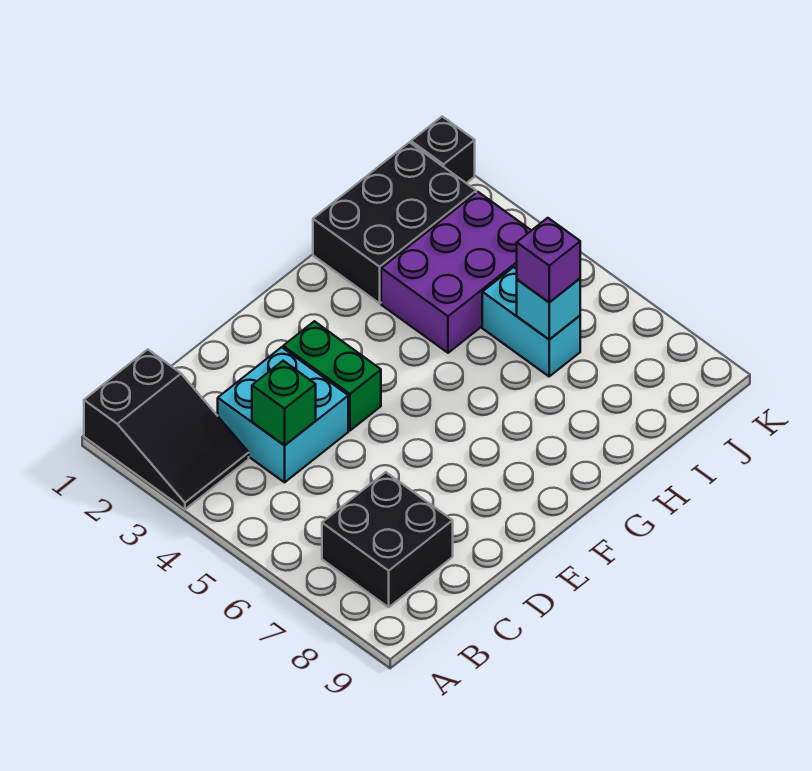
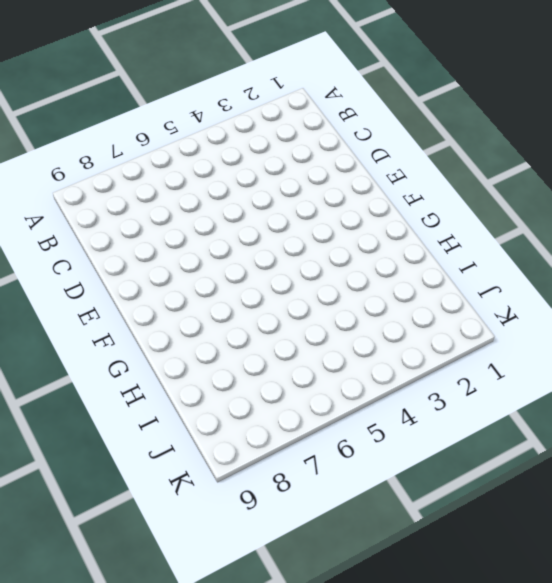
none -> black slope A1:B3 level 1 top 1
none -> black brick B7:C8 level 1

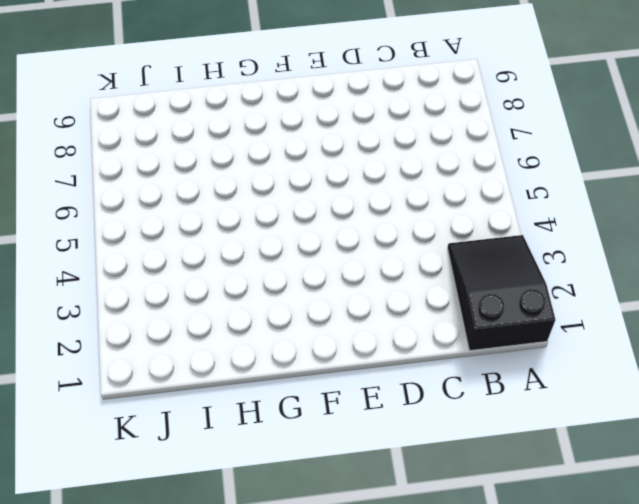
none -> black brick B7:C8 level 1
none -> cyan brick C3:D4 level 1

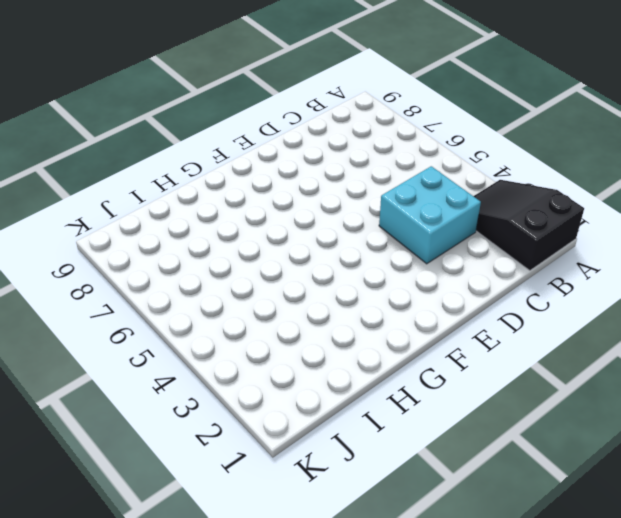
none -> black brick B7:C8 level 1
none -> green brick E3:E4 level 1

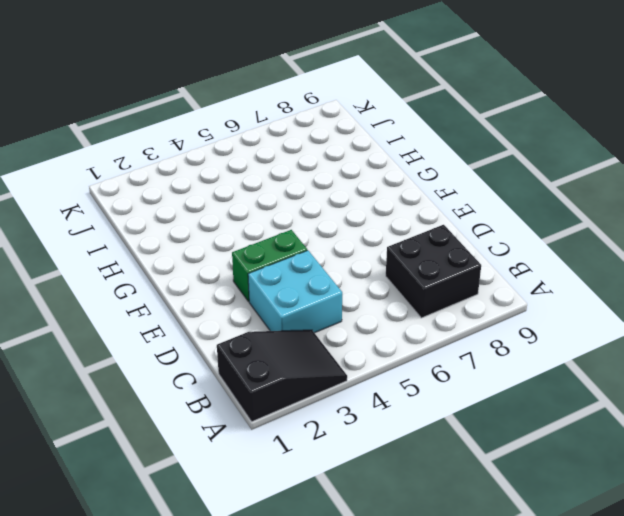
none -> black brick H1:J2 level 1
none -> purple brick H3:J4 level 1

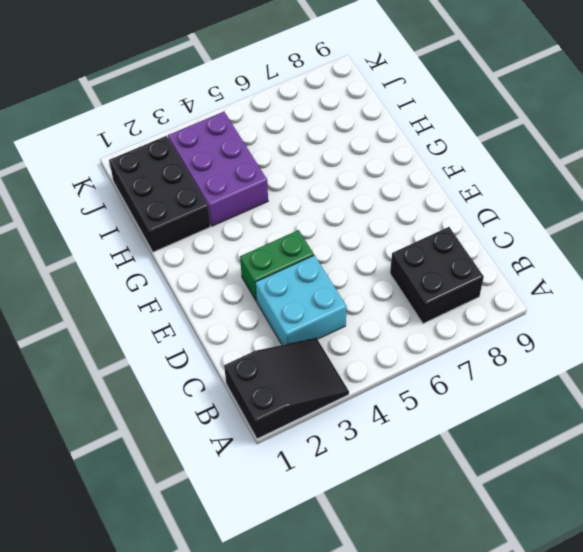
none -> cyan brick I5:I6 level 1
none -> black brick K1 level 1

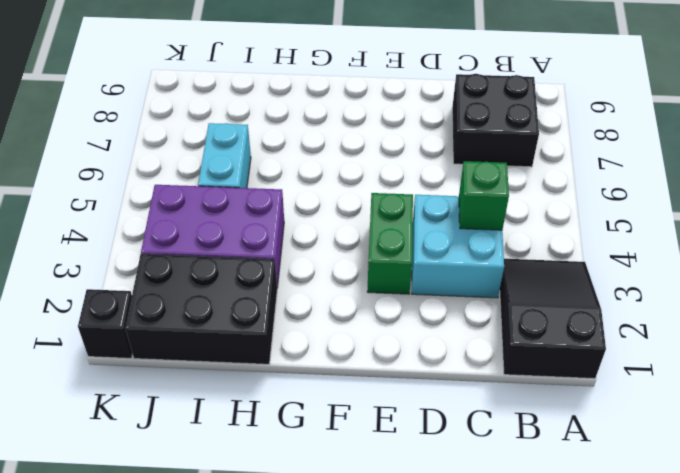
none -> cyan brick I6 level 2
none -> purple brick I6 level 3

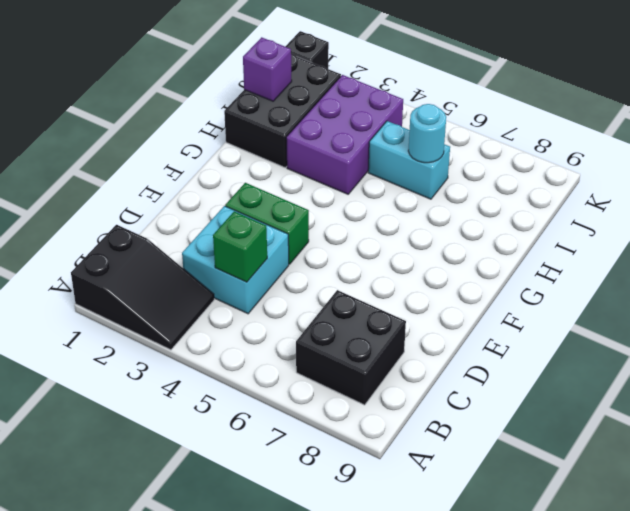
purple brick I1 level 2 -> purple brick I6 level 3
cyan round brick I6 level 2 -> cyan brick I6 level 2

